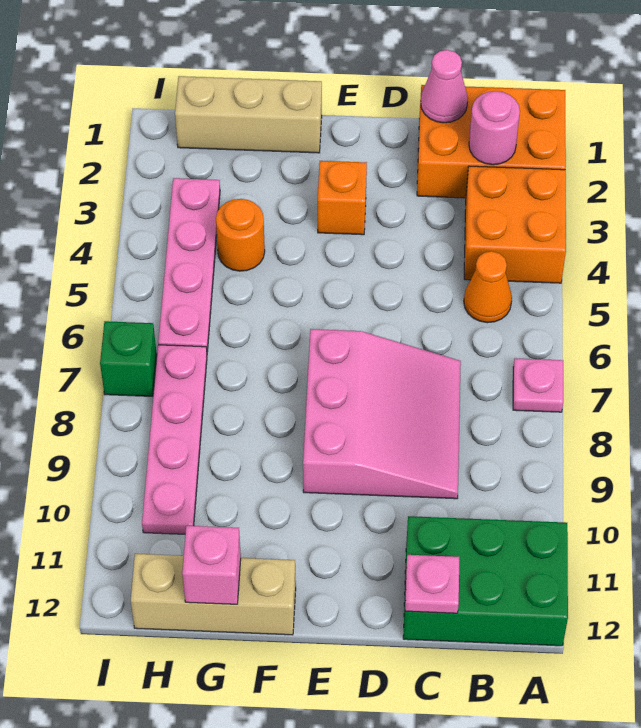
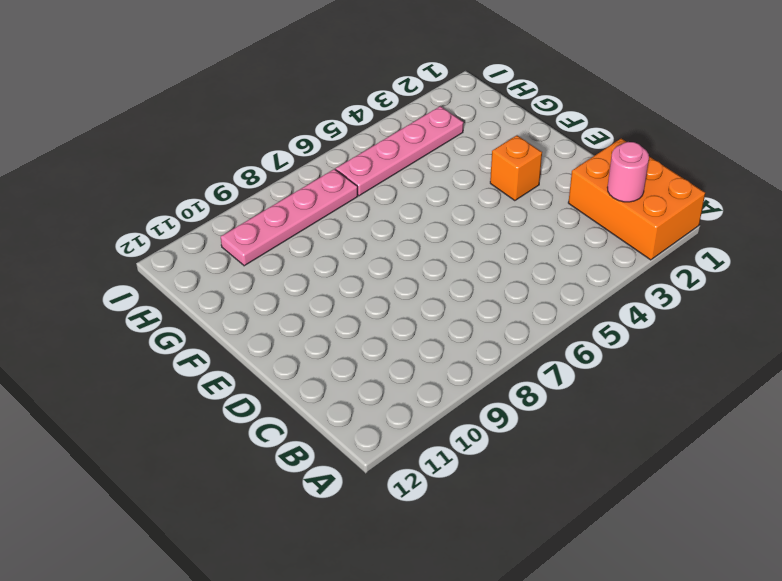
none -> orange brick A3:B4 level 1
none -> pink plate A7 level 1
none -> green brick A11:C12 level 1

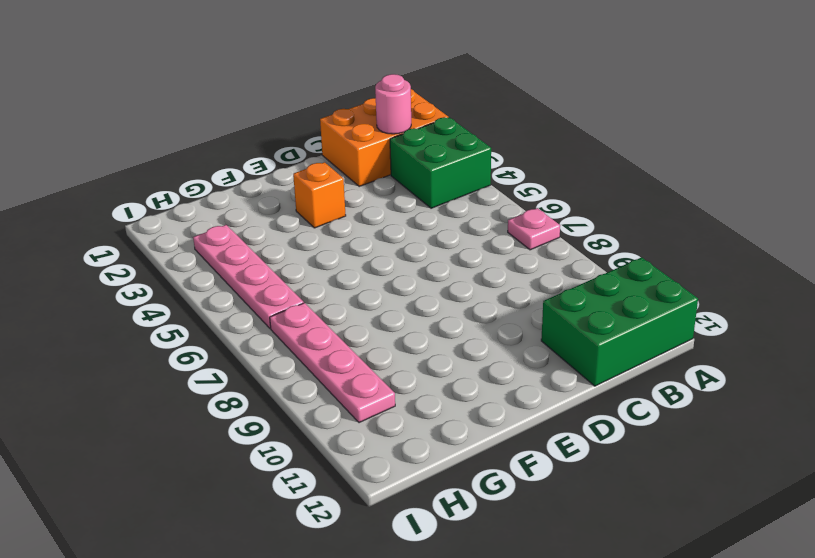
green brick A3:B4 level 1 -> orange brick A3:B4 level 1
none -> orange cone B5 level 1
none -> pink slope C7:E9 level 1 top E
none -> tan brick F1:H1 level 1

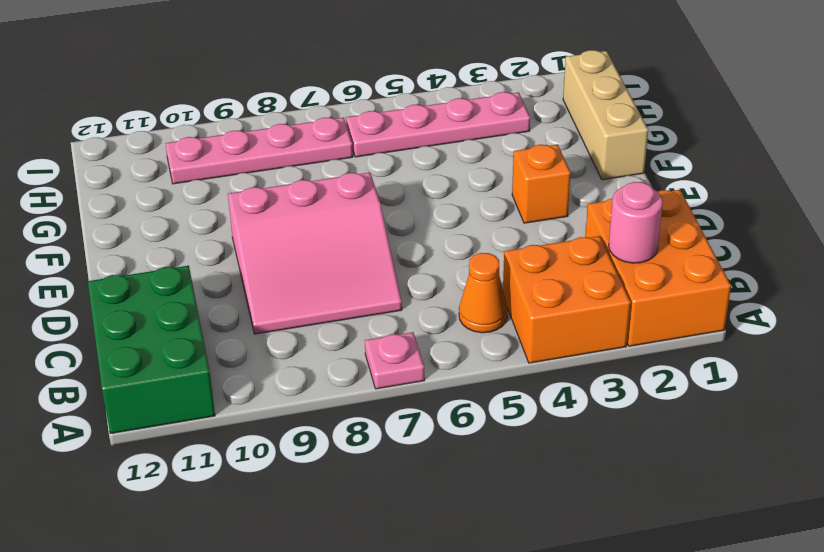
none -> tan brick F12:H12 level 1
none -> orange round brick G4 level 1
none -> green brick I7 level 1

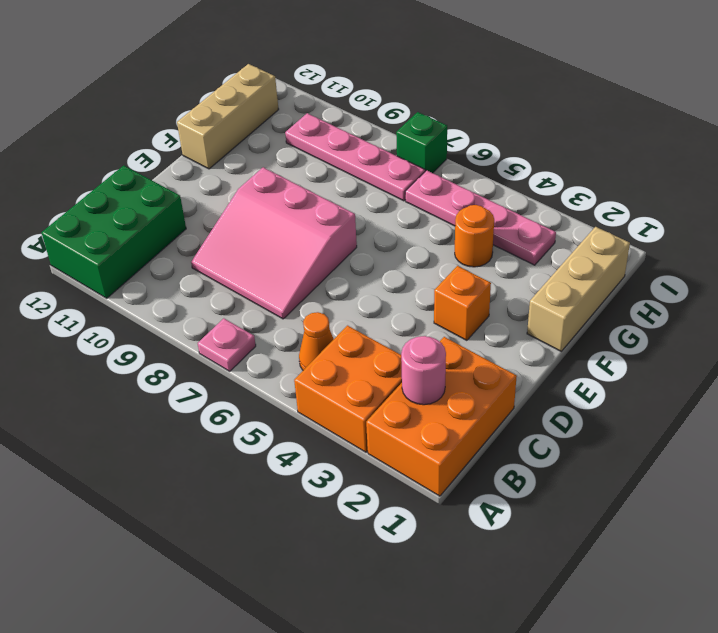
none -> pink cone C1 level 2
none -> pink plate C12 level 2
none -> pink brick G12 level 2

